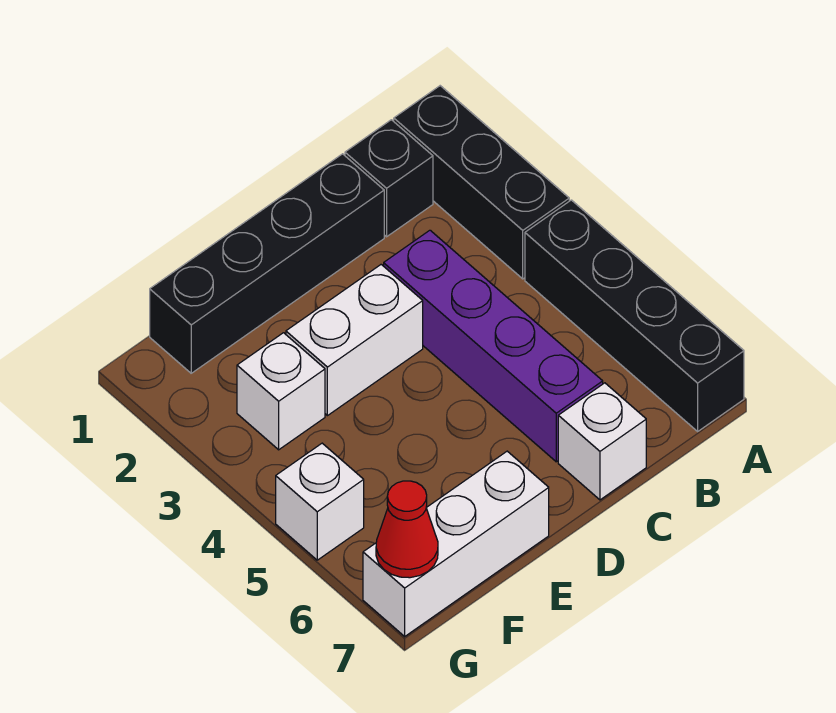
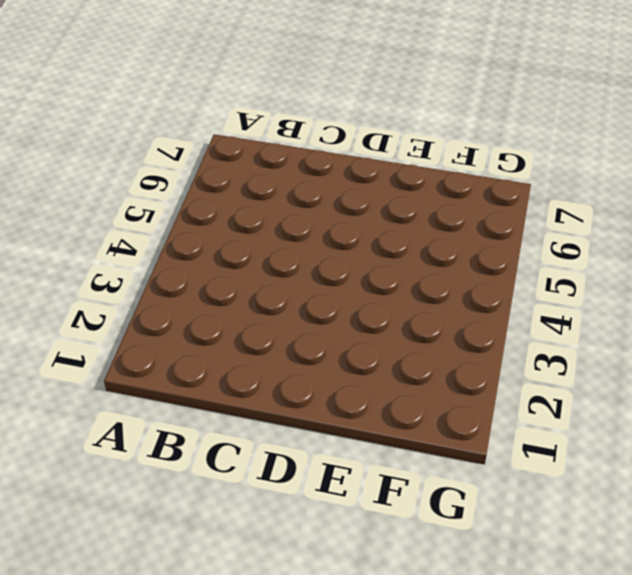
none -> black brick A1:A3 level 1
none -> black brick A4:A7 level 1

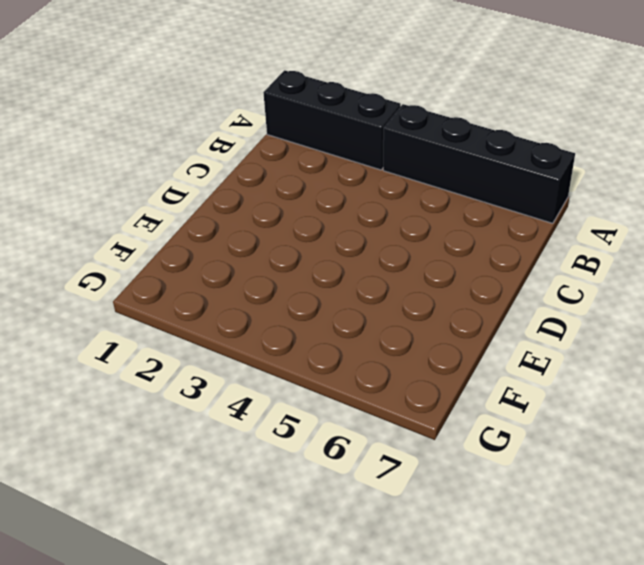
none -> black brick B1 level 1
none -> black brick C1:F1 level 1

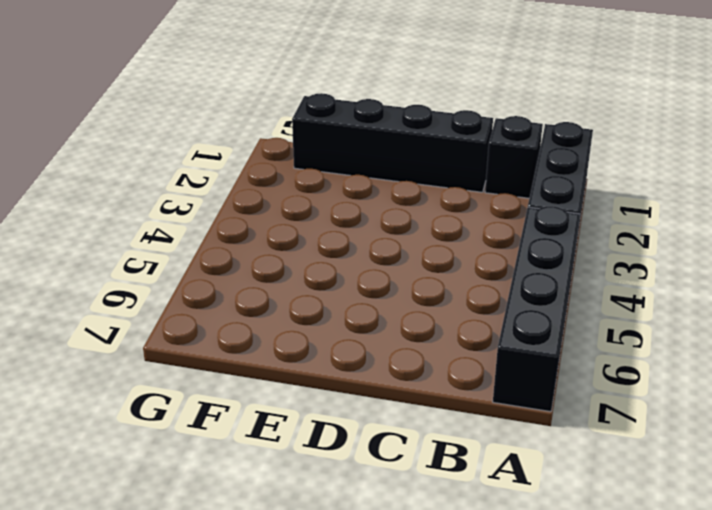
none -> purple brick C3:C6 level 1
none -> white brick C7 level 1

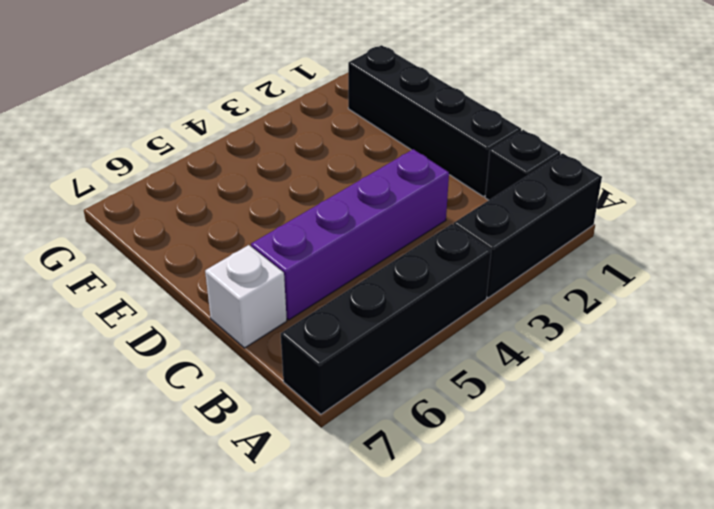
none -> white brick D3:E3 level 1
none -> white brick E7:G7 level 1

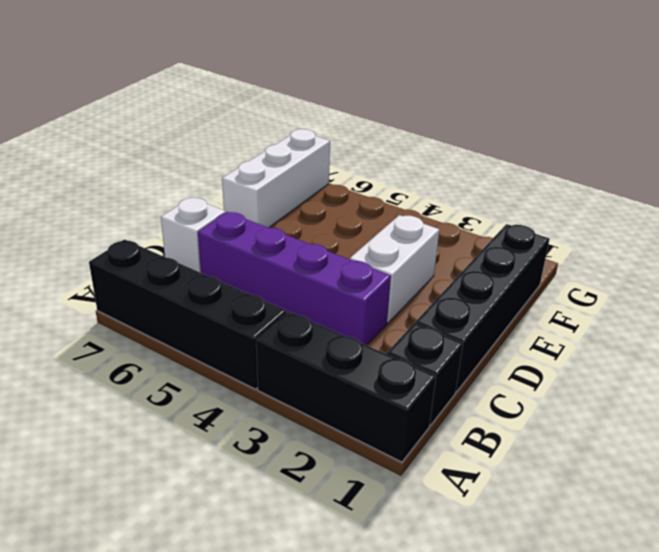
none -> white brick F3 level 1
none -> white brick G5 level 1

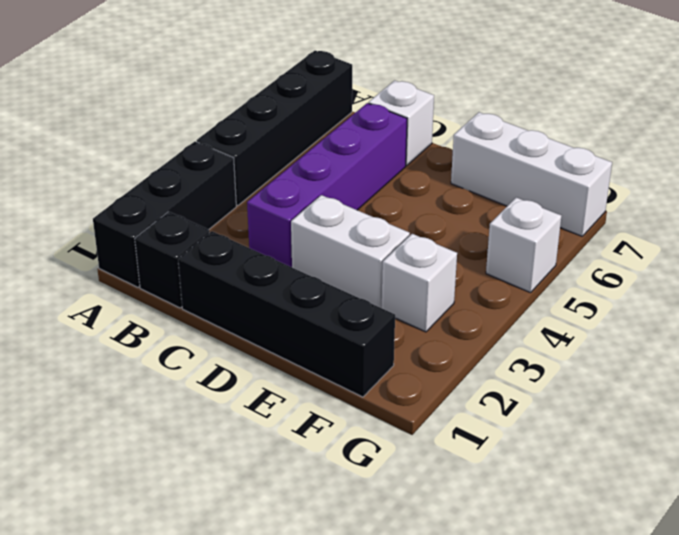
none -> red cone G7 level 2

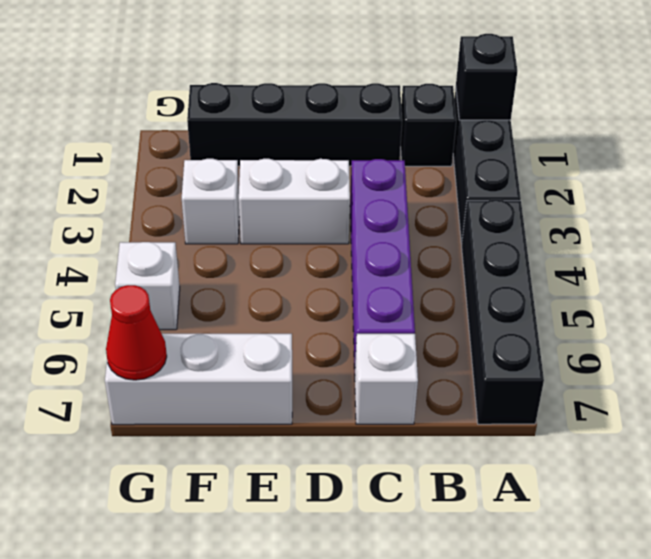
black brick A1 level 2 -> none

